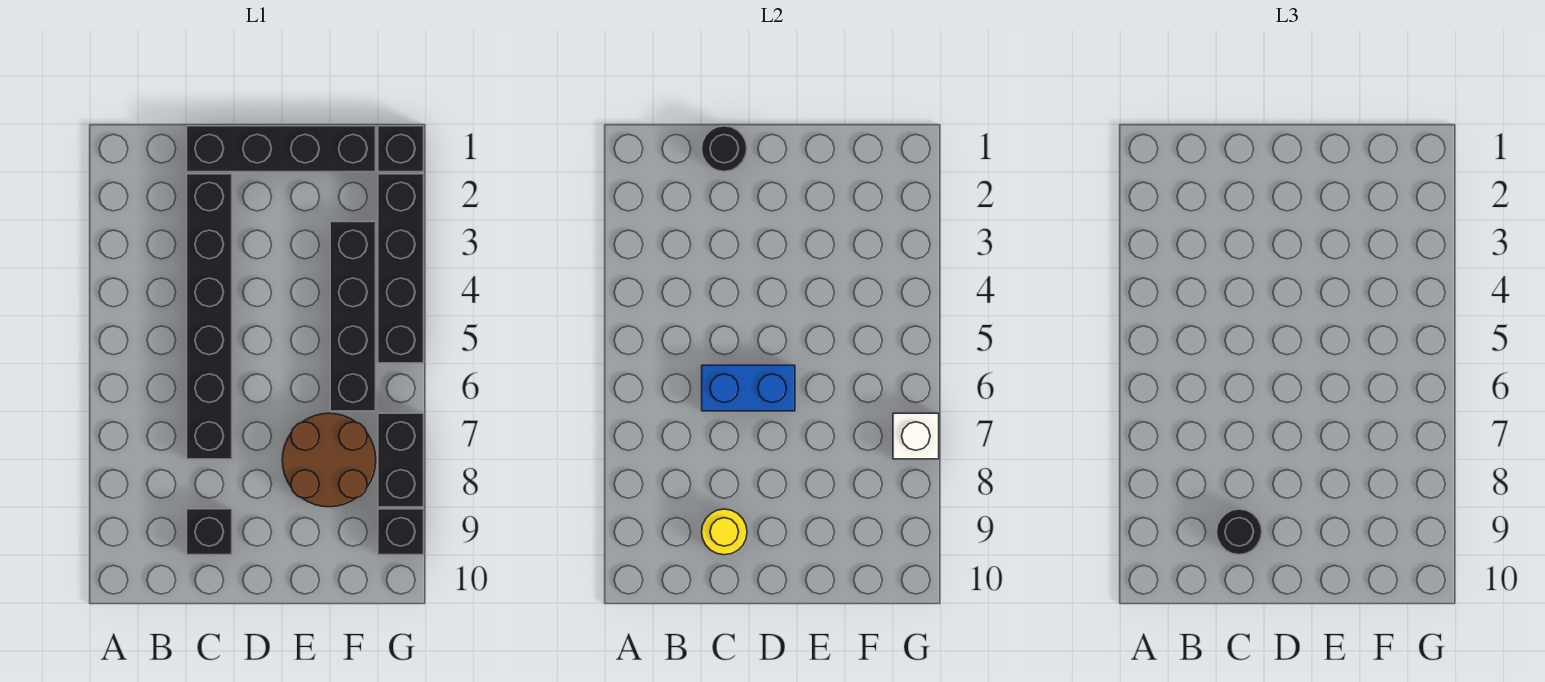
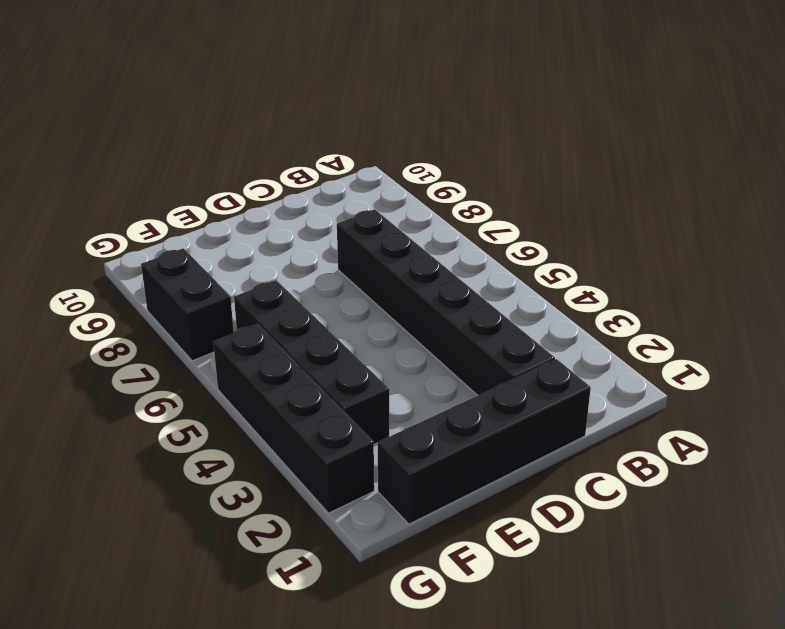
none -> black brick C9 level 1
none -> brown round brick E7:F8 level 1
none -> black brick G1 level 1

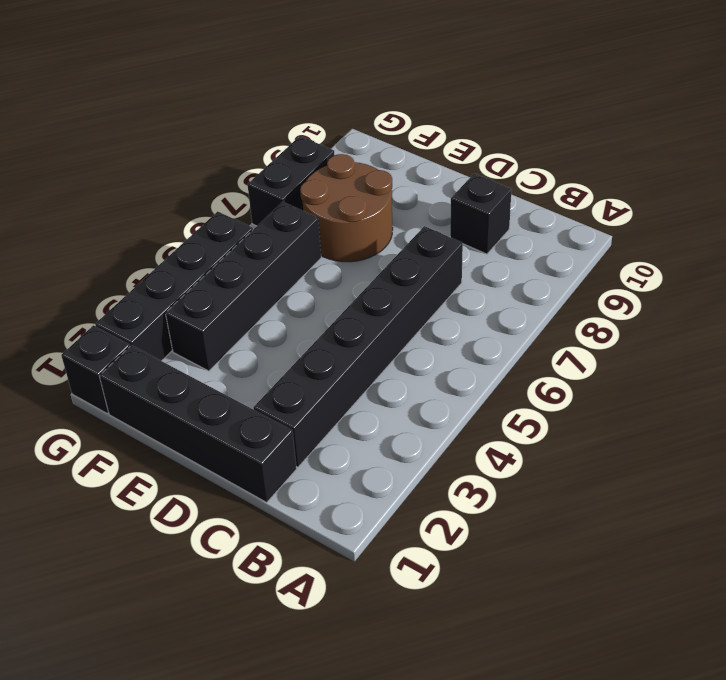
none -> black brick G9 level 1
none -> black round brick C1 level 2
none -> blue brick C6:D6 level 2

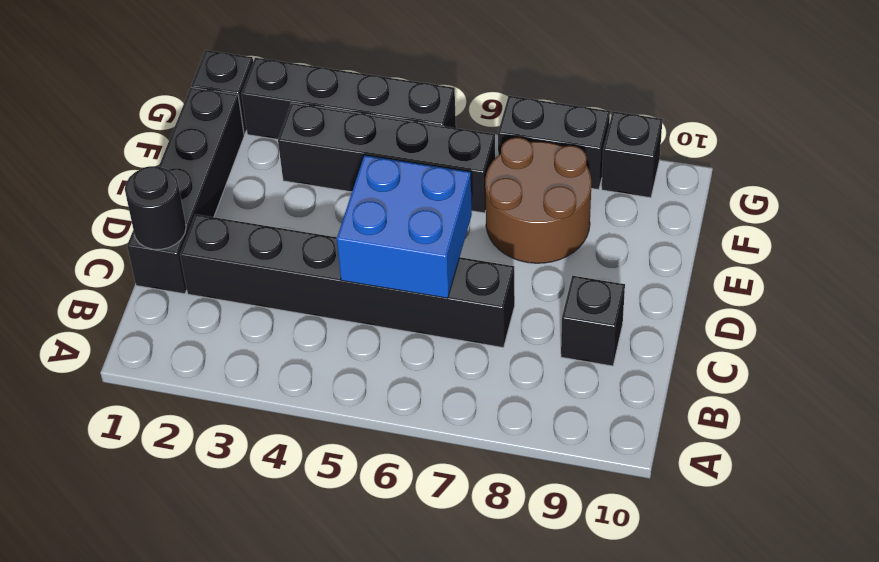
blue brick C5:D6 level 2 -> blue brick C6:D6 level 2
none -> yellow round brick C9 level 2
none -> white brick G7 level 2
none -> black round brick C9 level 3

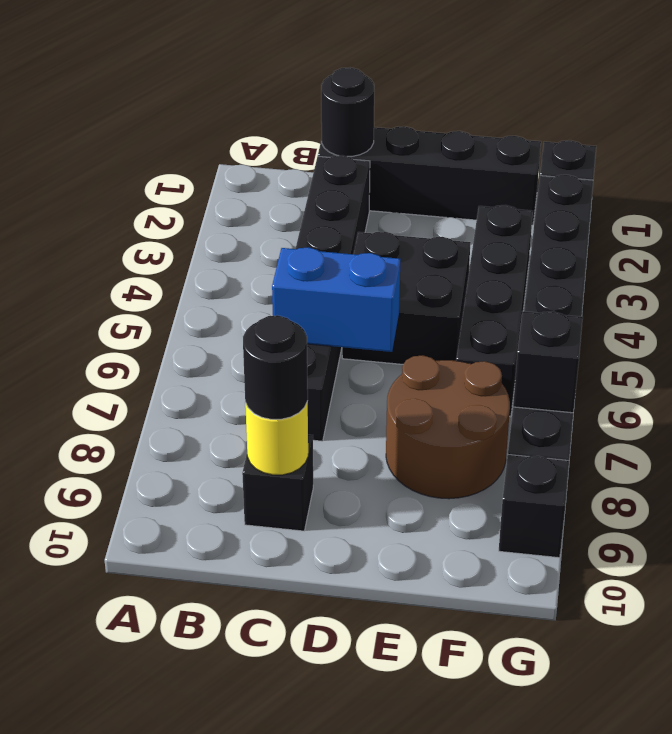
black brick D4:E5 level 1 -> none
black brick G7 level 2 -> white brick G7 level 2

